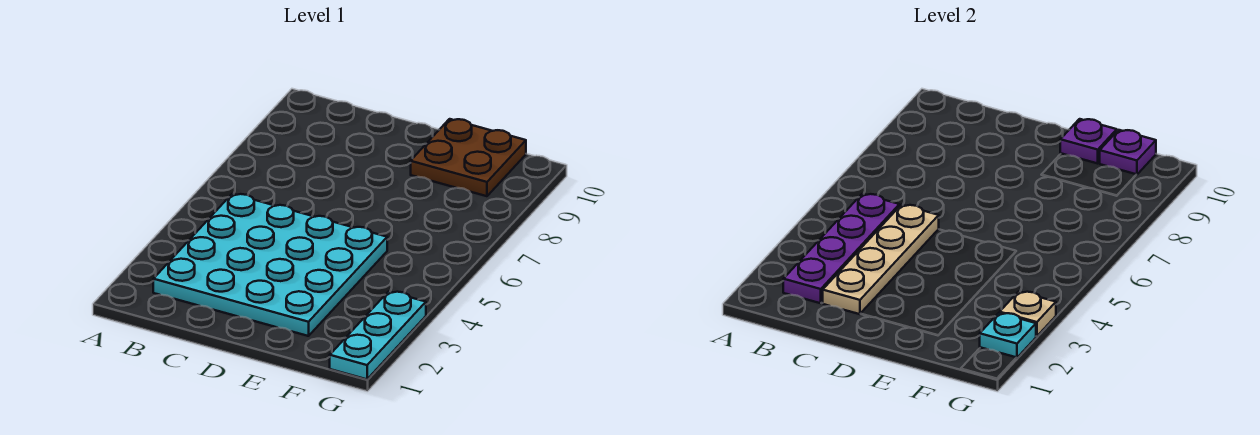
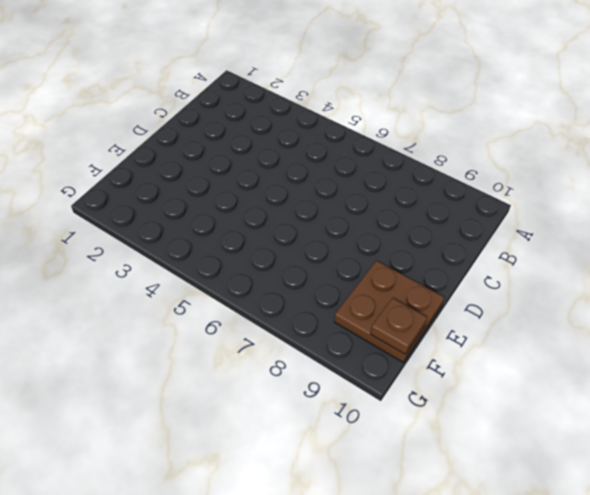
brown plate F10 level 2 -> purple plate F10 level 2
none -> cyan plate B2:E5 level 1
none -> cyan plate G1:G3 level 1

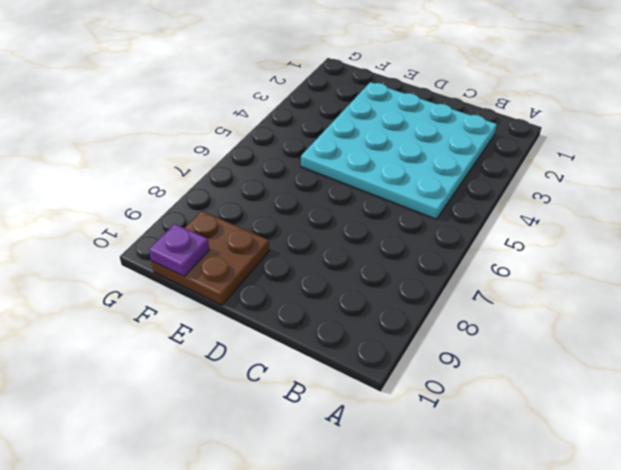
none -> cyan plate G1:G3 level 1
none -> purple plate B2:B5 level 2

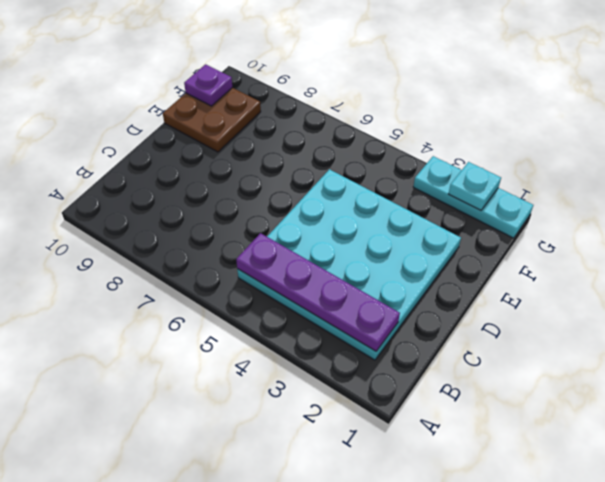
none -> tan plate C2:C5 level 2
none -> purple plate E10 level 2

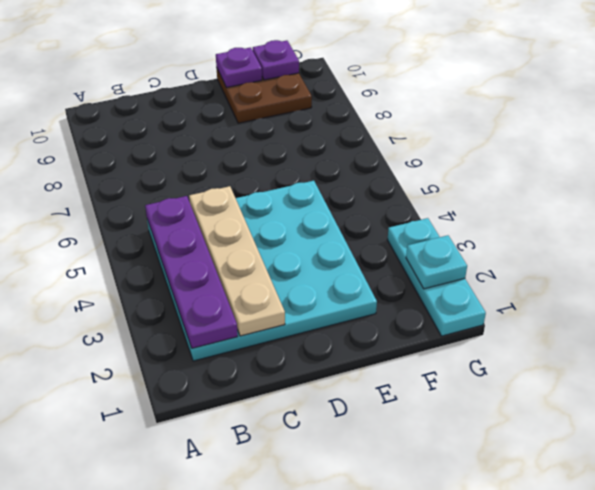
none -> tan plate G3 level 2

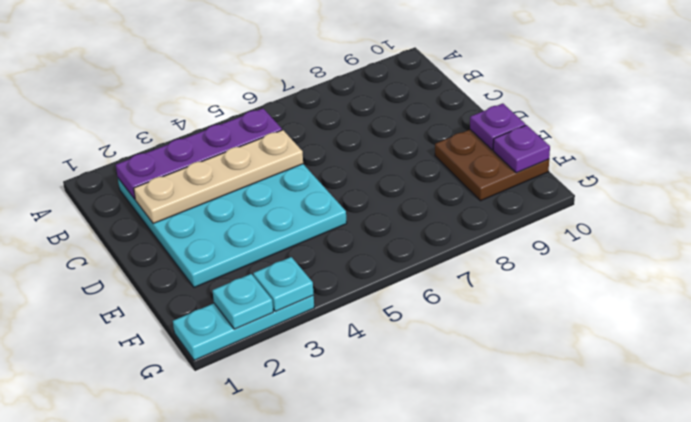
cyan plate G3 level 2 -> tan plate G3 level 2

